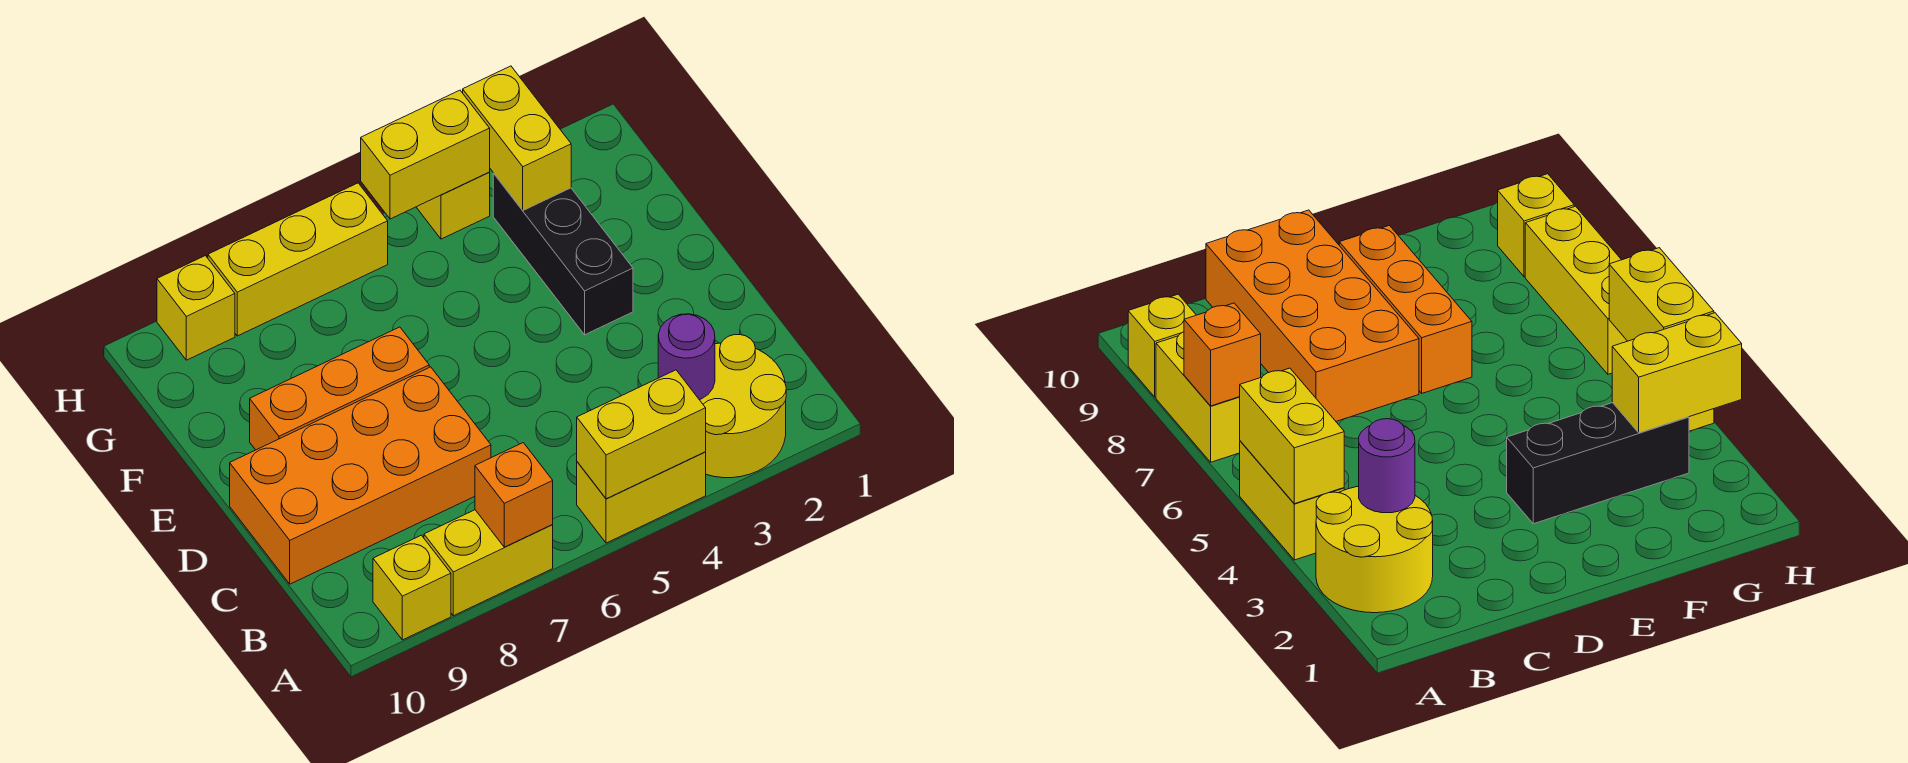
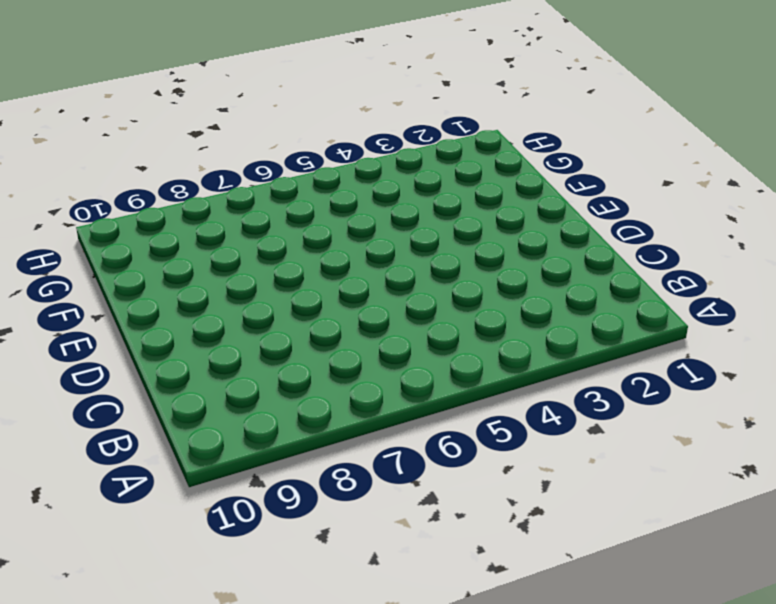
none -> yellow round brick A2:B3 level 1
none -> yellow brick A4:A5 level 1
none -> yellow brick A7:A8 level 1

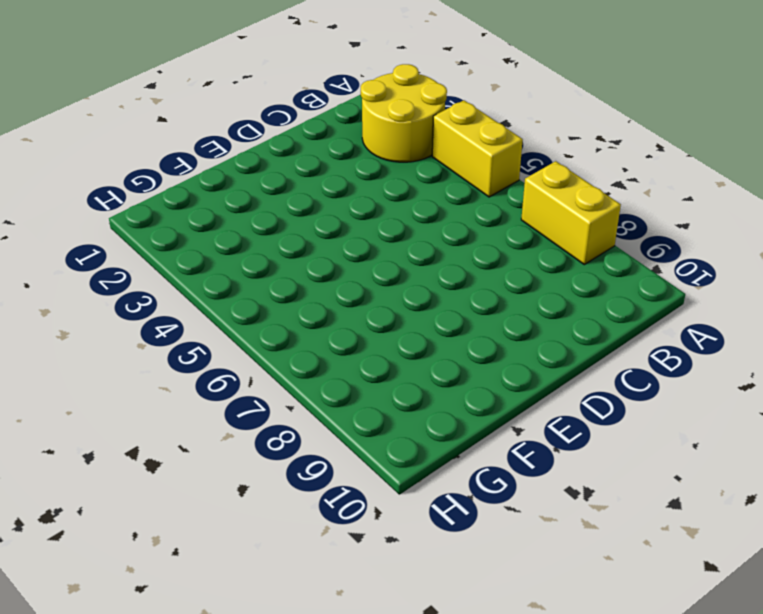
none -> yellow brick A9 level 1
none -> orange brick C7:D10 level 1
none -> black brick E3:G3 level 1

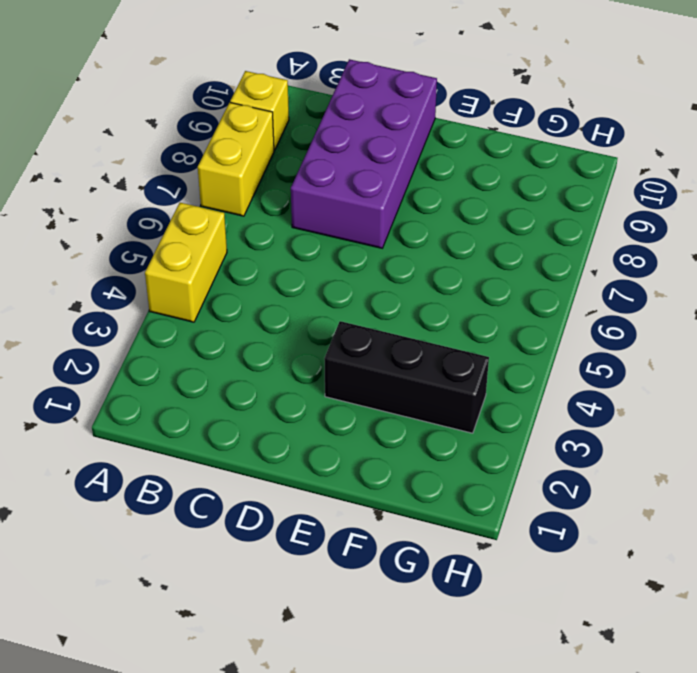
purple brick C7:D10 level 1 -> orange brick C7:D10 level 1
none -> yellow round brick A2:B3 level 1
none -> orange brick E7:E9 level 1
none -> yellow brick H4 level 1

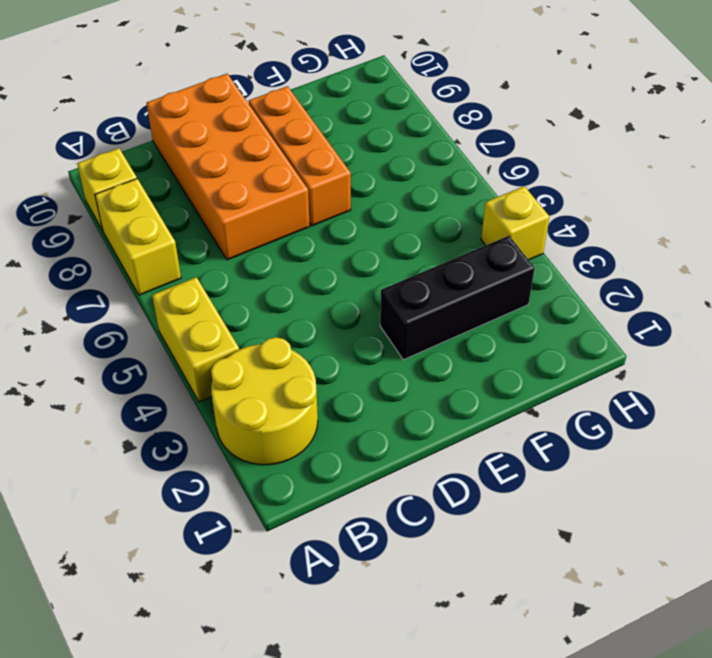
none -> yellow brick H6:H8 level 1
none -> yellow brick H9 level 1
none -> yellow brick A4:A5 level 2

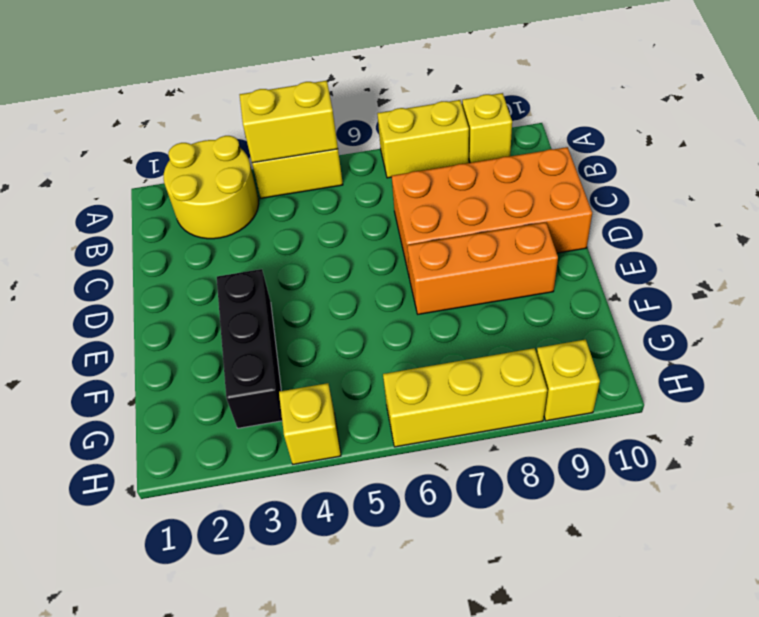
none -> orange brick A7 level 2
none -> purple round brick B3 level 2
none -> yellow brick G3:H3 level 2

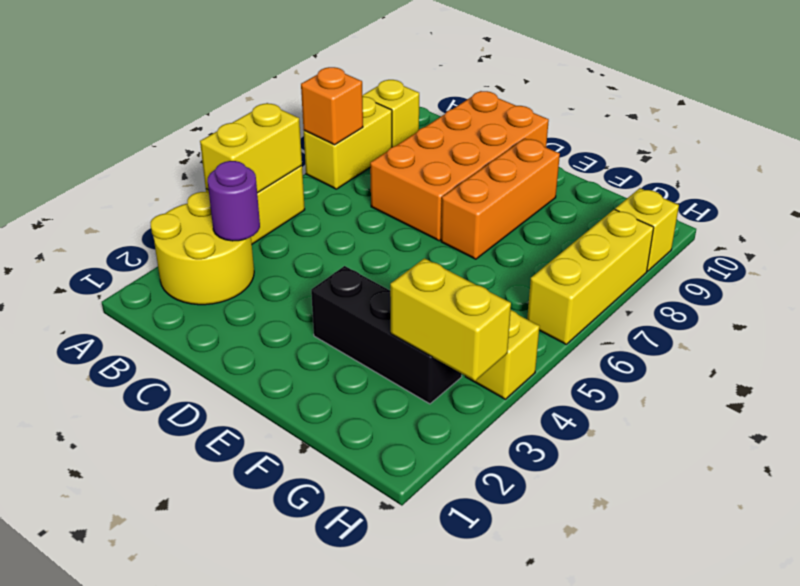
none -> yellow brick H4:H5 level 2

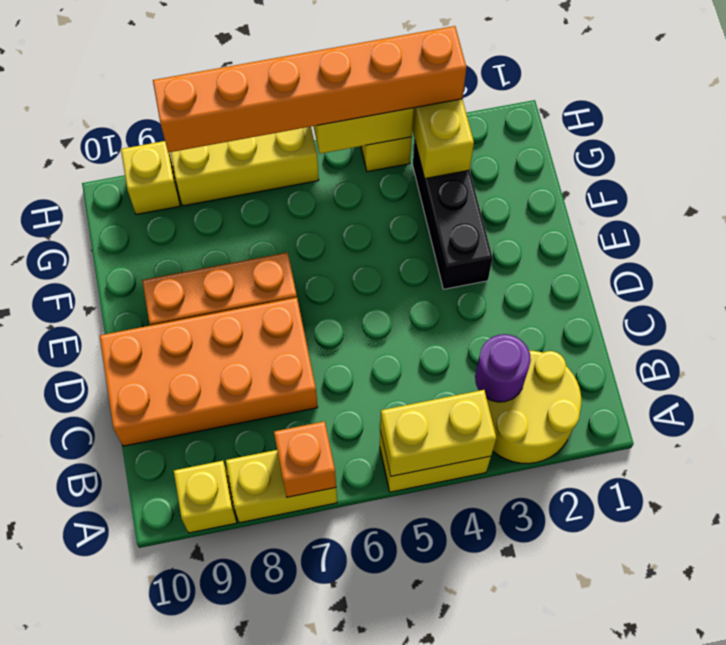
orange brick H3:H8 level 3 -> none

